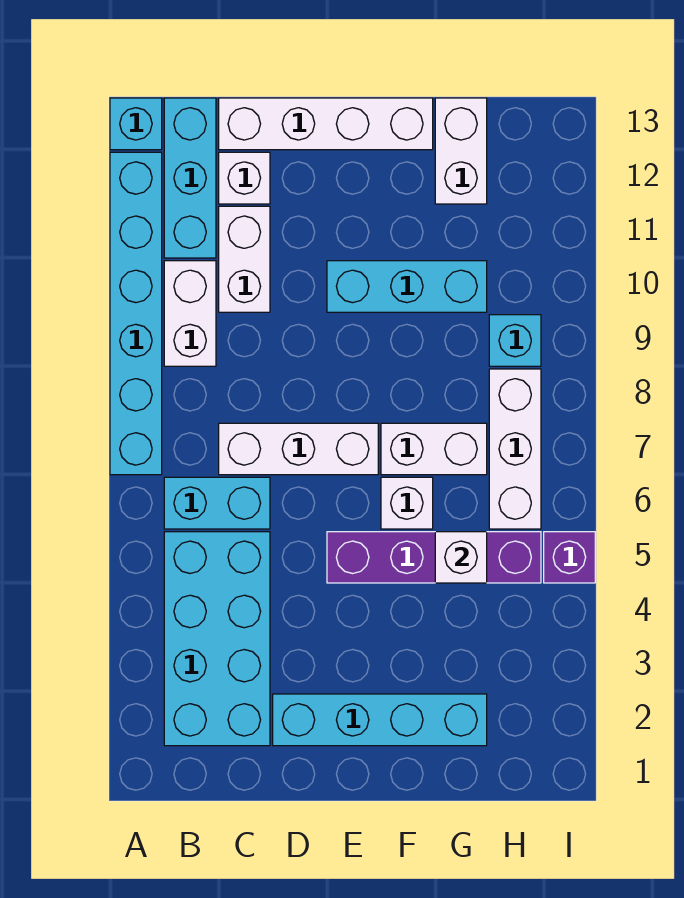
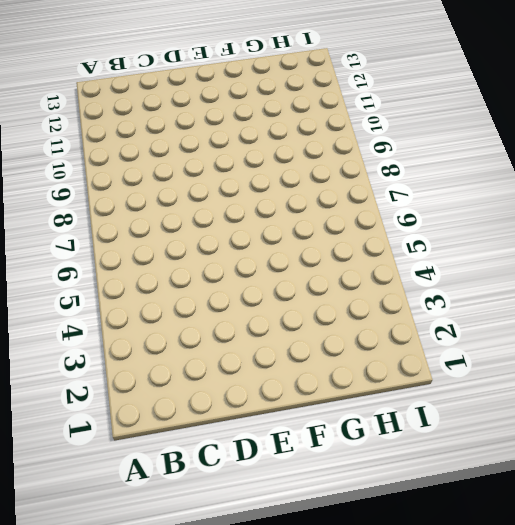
none -> cyan brick A7:A12 level 1
none -> cyan brick A13 level 1
none -> cyan brick B2:C5 level 1

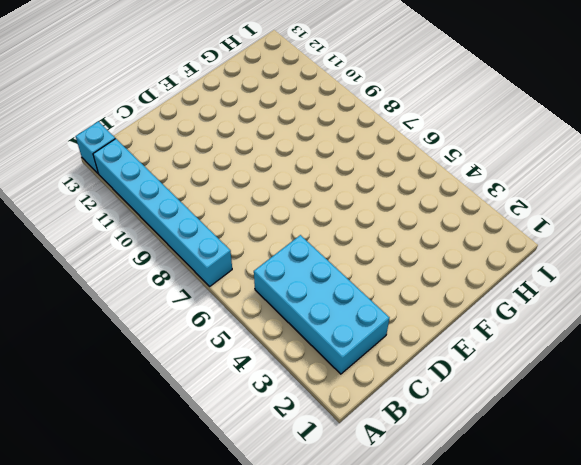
none -> cyan brick B6:C6 level 1
none -> white brick B9:B10 level 1
none -> cyan brick B11:B13 level 1

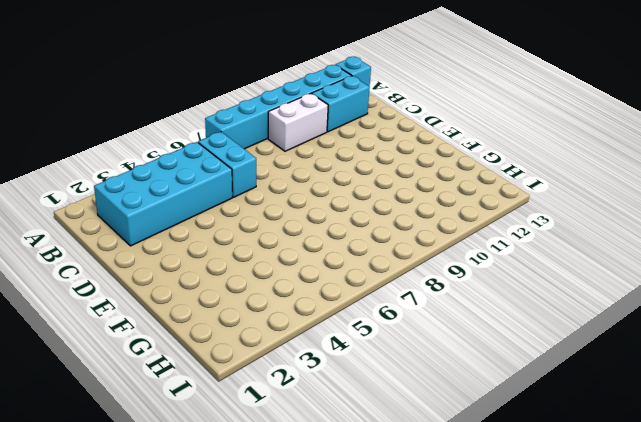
cyan brick B11:B12 level 1 -> cyan brick B11:B13 level 1
none -> white brick C7:E7 level 1
none -> white brick C10:C11 level 1
none -> white brick C12 level 1

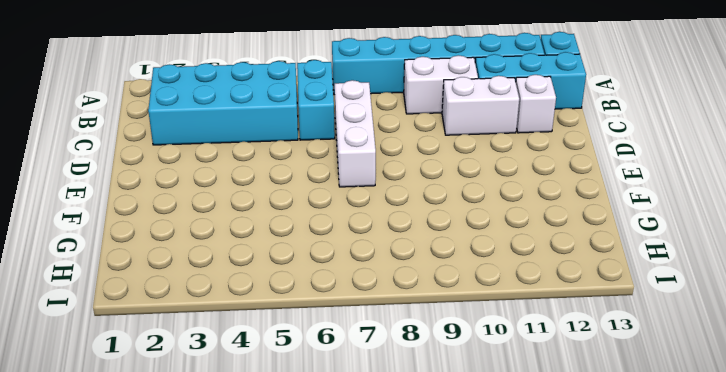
none -> white brick C13:F13 level 1
none -> cyan brick D2:G2 level 1
none -> purple brick E5:H5 level 1

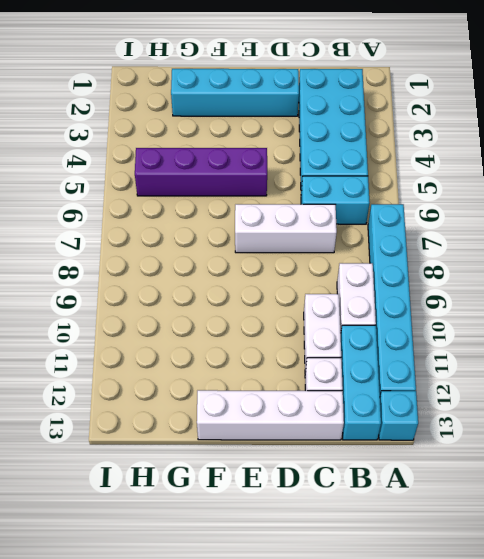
none -> cyan brick E10:G10 level 1
none -> white brick F6 level 1
none -> white brick F7:G7 level 1

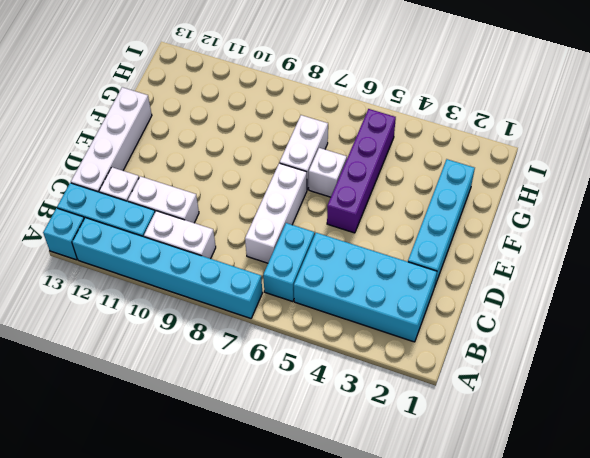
none -> cyan brick E10:G10 level 1
none -> white brick G12:G13 level 1
none -> white brick H6:H8 level 1

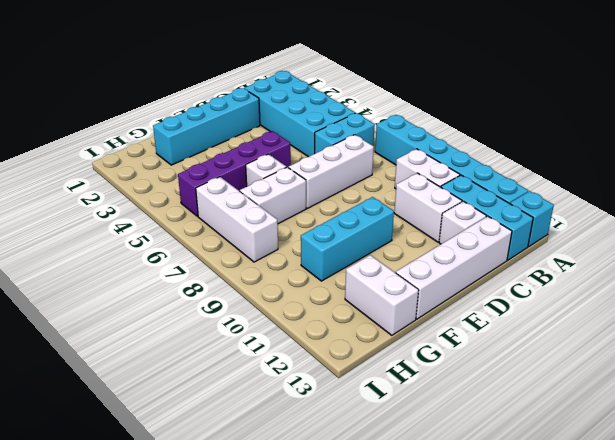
none -> cyan brick H9 level 1
none -> purple brick I5 level 1
none -> white brick G5 level 2

